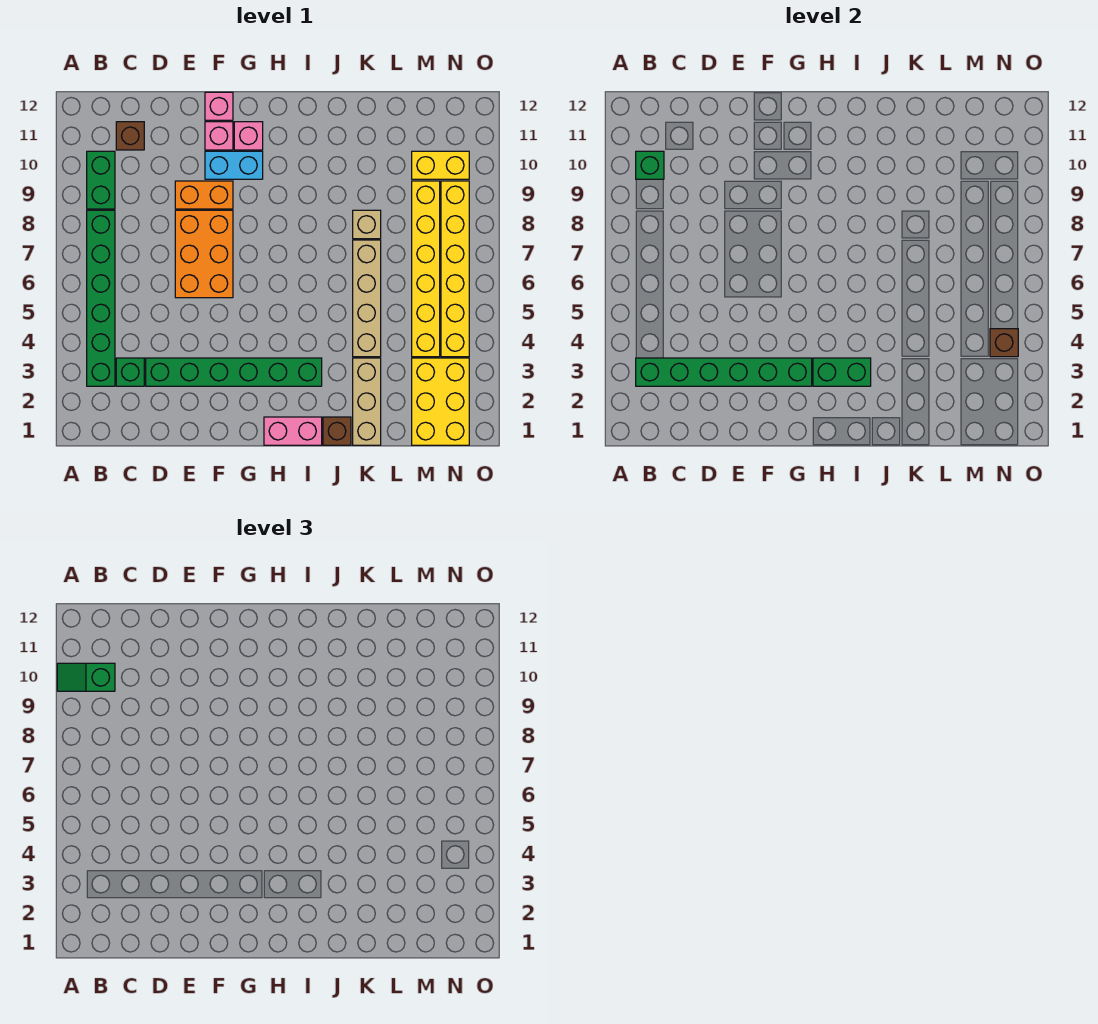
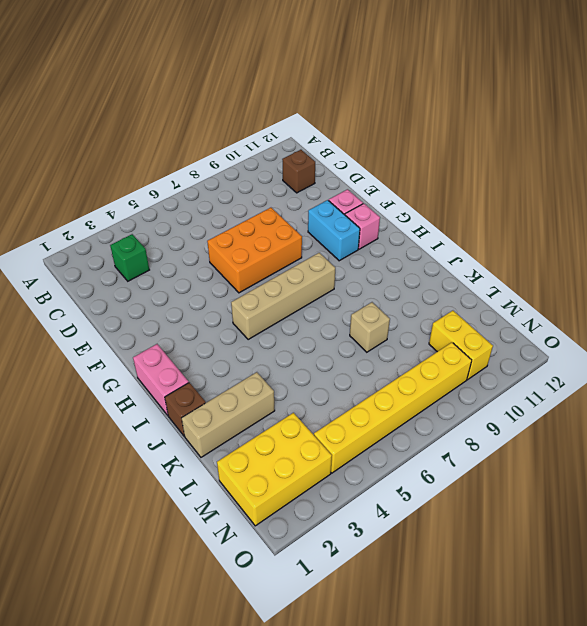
tan brick H5:H8 level 1 -> tan brick K4:K7 level 1
none -> green brick B3:B8 level 1
none -> green brick B9:B10 level 1
none -> green brick D3:I3 level 1

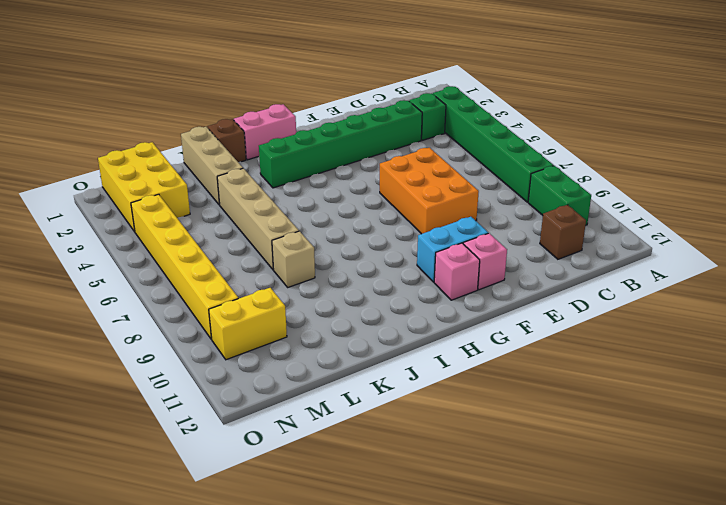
none -> orange brick E9:F9 level 1
none -> pink brick F12 level 1
none -> yellow brick M4:M9 level 1

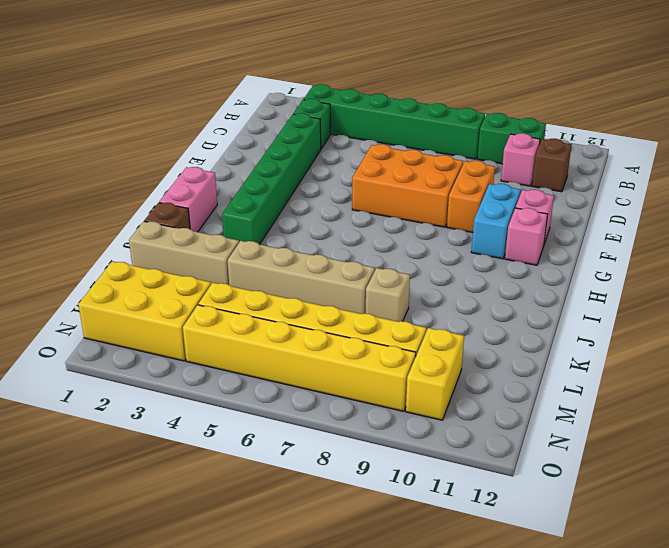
pink brick C10 level 1 -> pink brick F12 level 1
none -> green brick B3:G3 level 2
none -> green brick B10 level 2
none -> green brick H3:I3 level 2

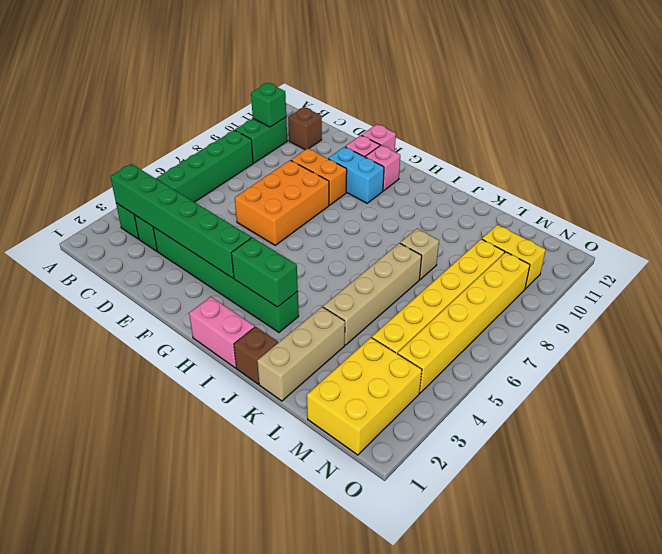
none -> brown brick N4 level 2
none -> green slope A10:B10 level 3 top B

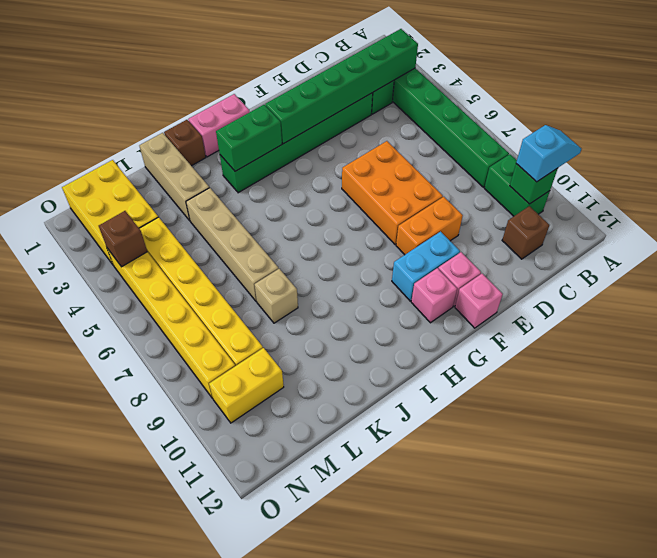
cyan slope A10:B10 level 3 top B -> green slope A10:B10 level 3 top B

